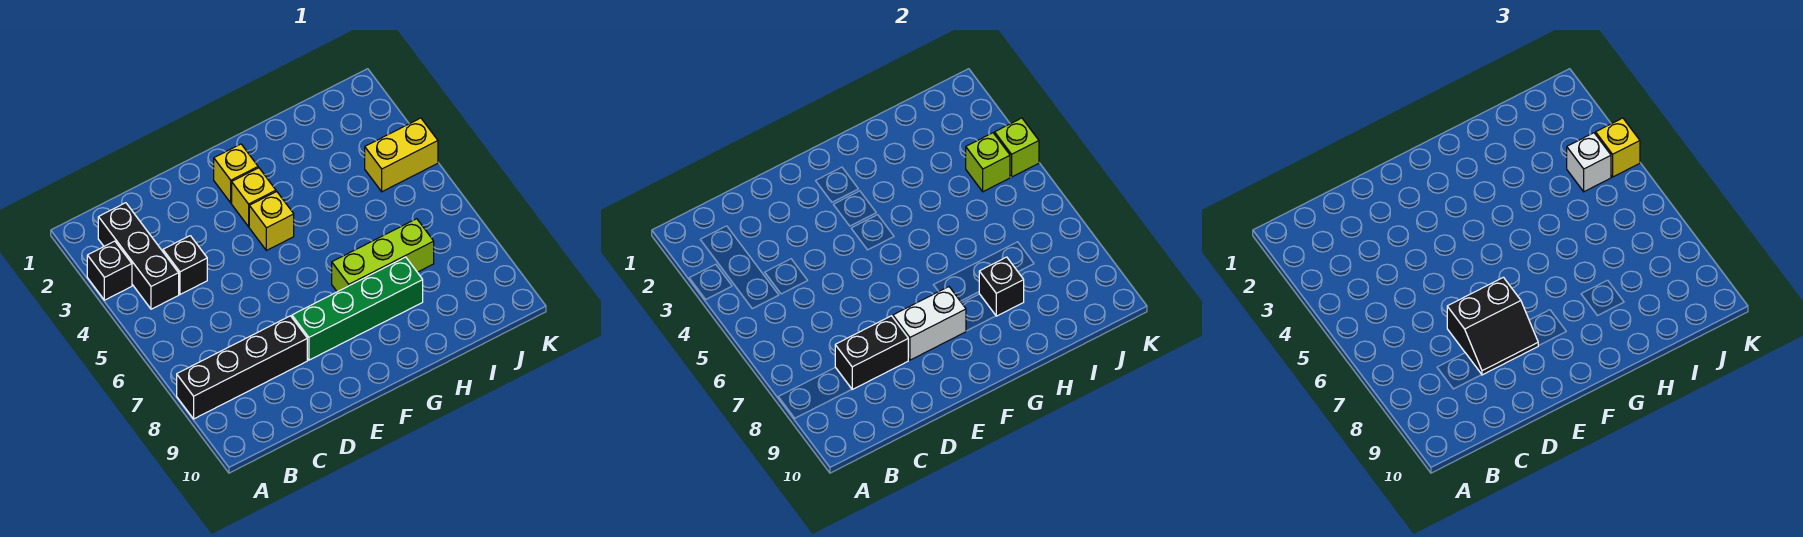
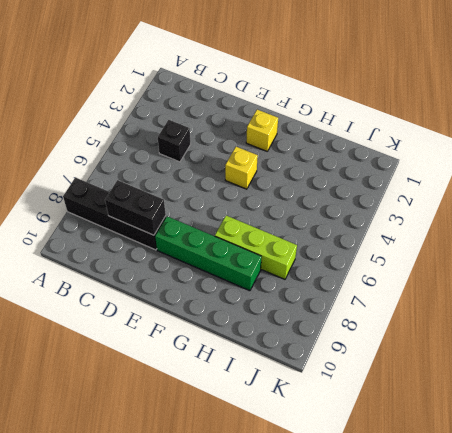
none -> black brick A3 level 1
none -> black brick B2:B4 level 1
none -> yellow brick F3 level 1

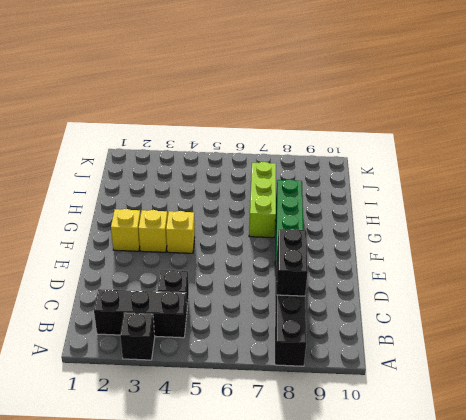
none -> yellow brick J4:K4 level 1
none -> white brick E8:F8 level 2
none -> black brick H8 level 2

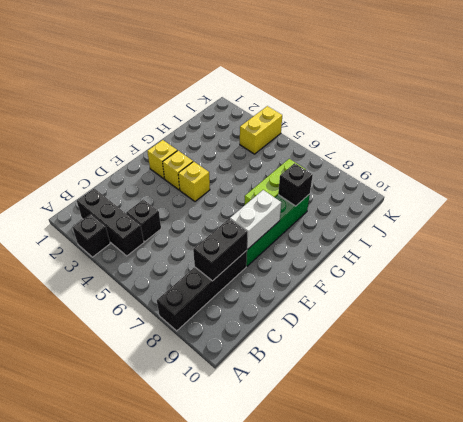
none -> lime brick J4 level 2
none -> lime brick K4 level 2
none -> black slope D7:E8 level 3 top 7

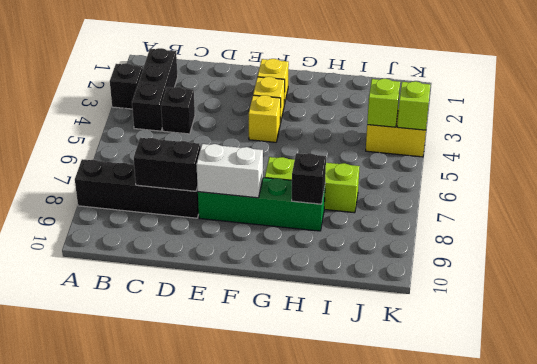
none -> black slope D7:E8 level 3 top 7
none -> white brick J4 level 3
none -> yellow brick K4 level 3

